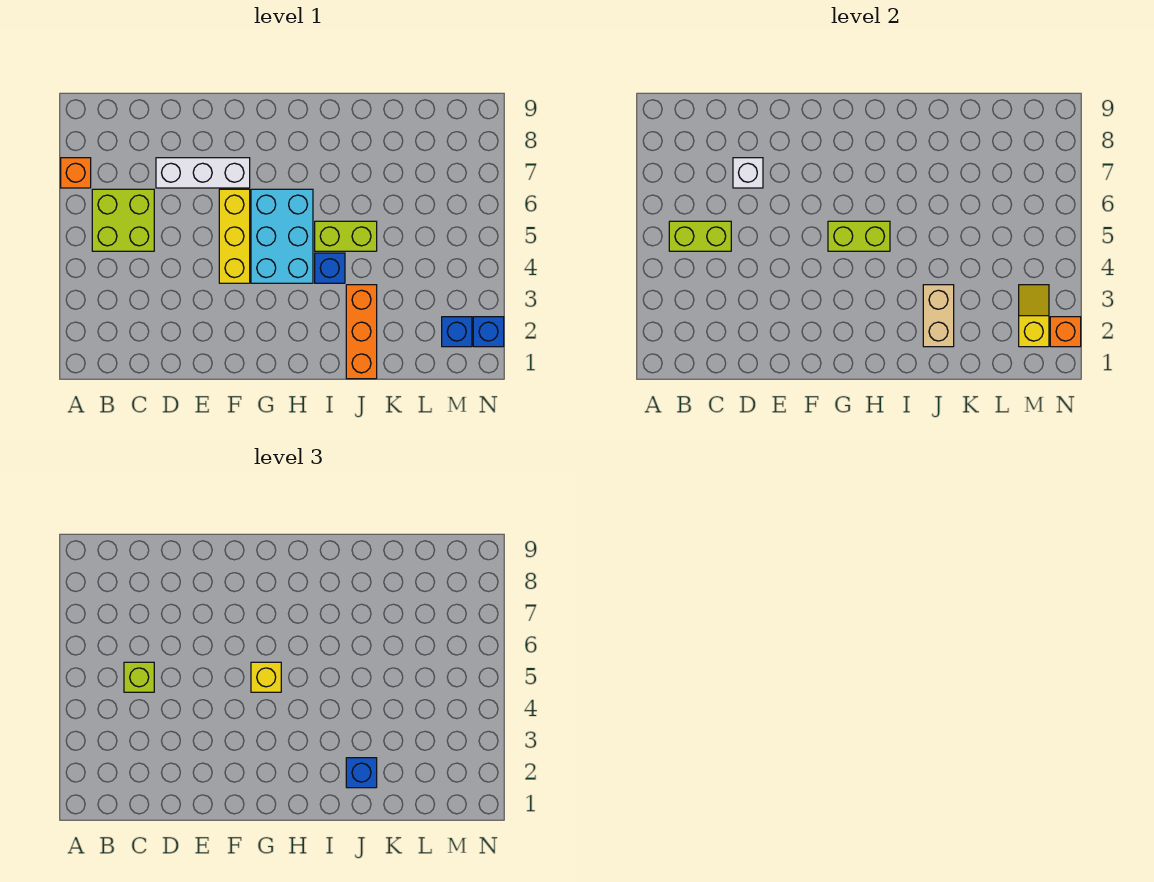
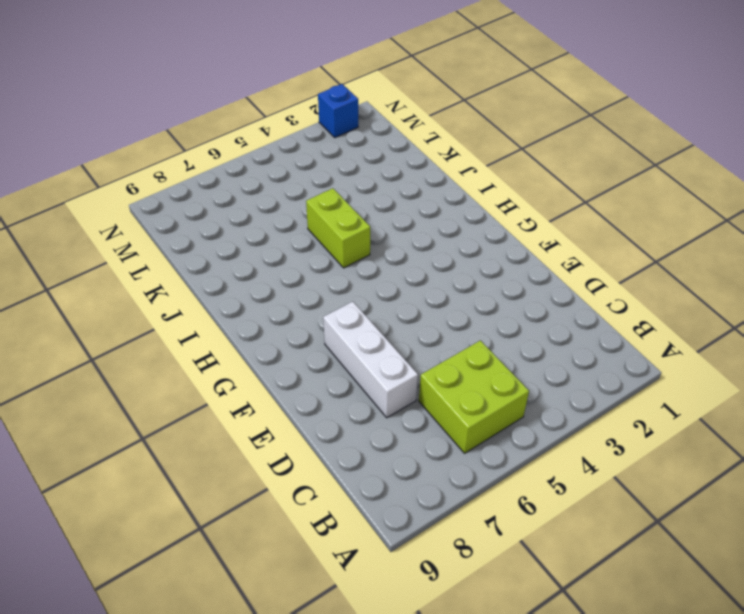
none -> orange brick A7 level 1
none -> yellow brick F4:F6 level 1
none -> cyan brick G4:H6 level 1

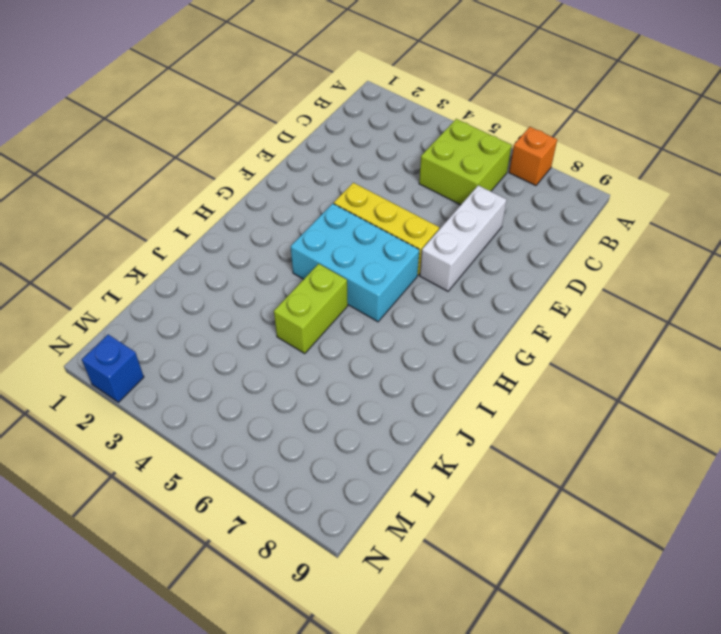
none -> blue brick I4 level 1
none -> orange brick J1:J3 level 1
none -> blue brick M2 level 1

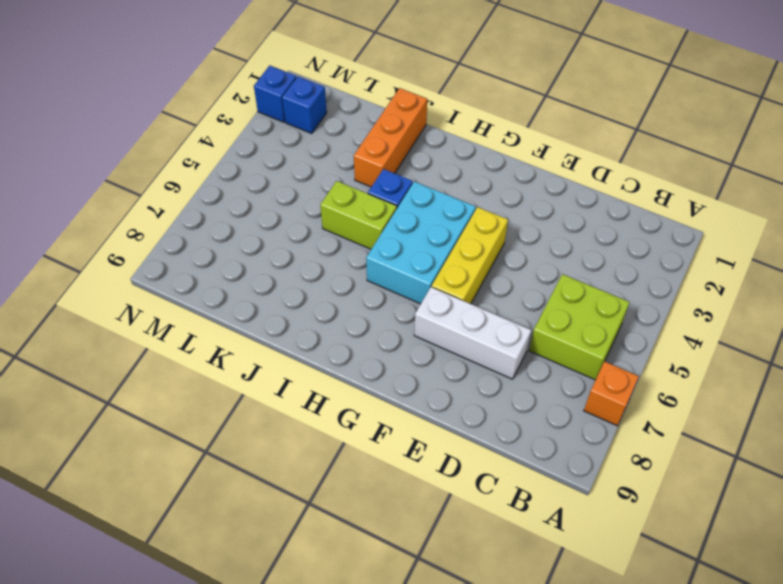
none -> lime brick B5:C5 level 2
none -> white brick D7 level 2
none -> lime brick G5:H5 level 2

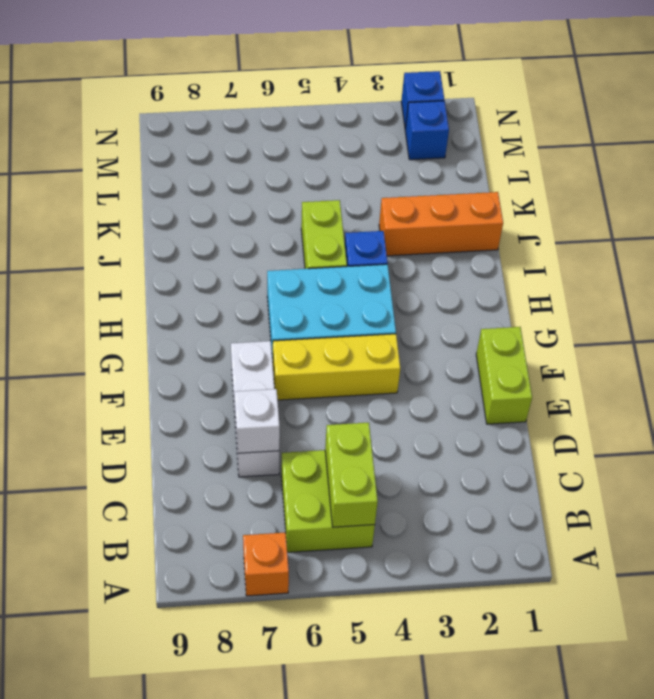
lime brick E1:F1 level 1 -> lime brick G5:H5 level 2
none -> tan brick J2:J3 level 2
none -> yellow slope M2:M3 level 2 top 2
none -> orange brick N2 level 2

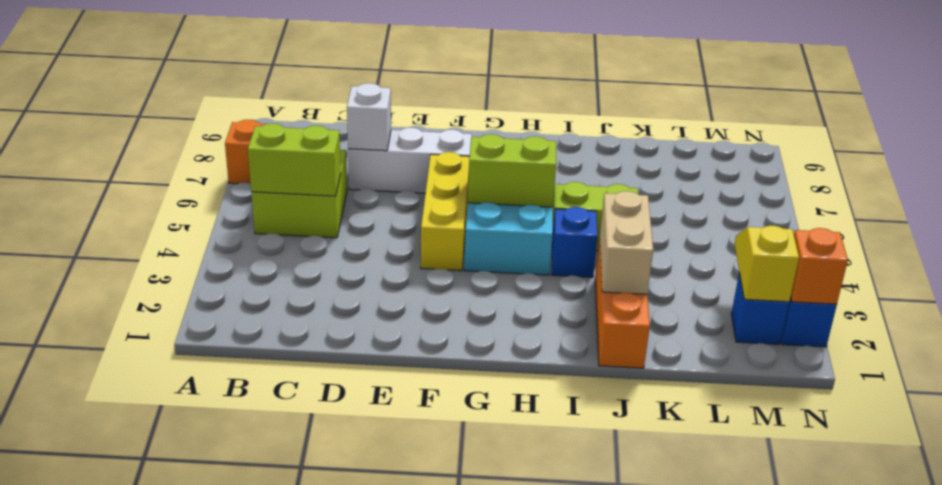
none -> lime brick C5 level 3
none -> yellow brick G5 level 3
none -> blue brick J2 level 3

